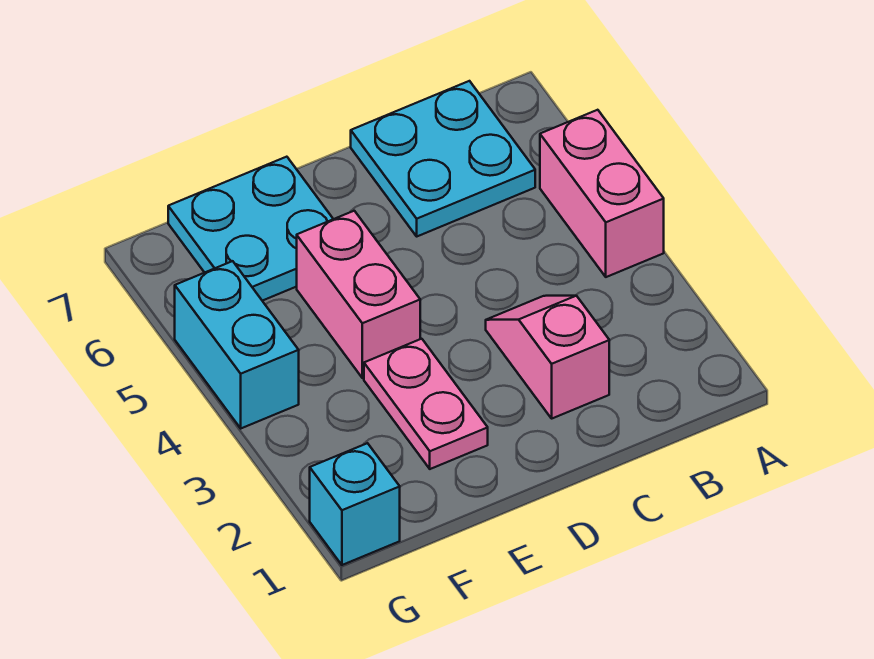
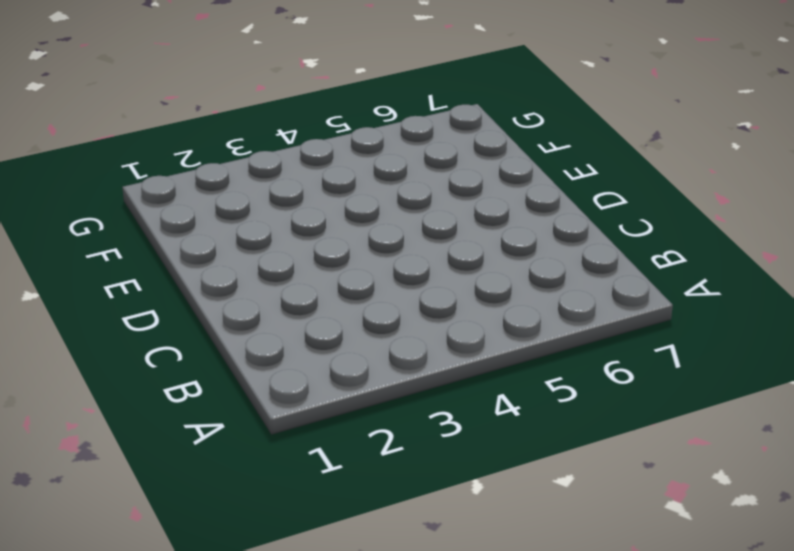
none -> pink brick A4:A5 level 1
none -> cyan plate B6:C7 level 1

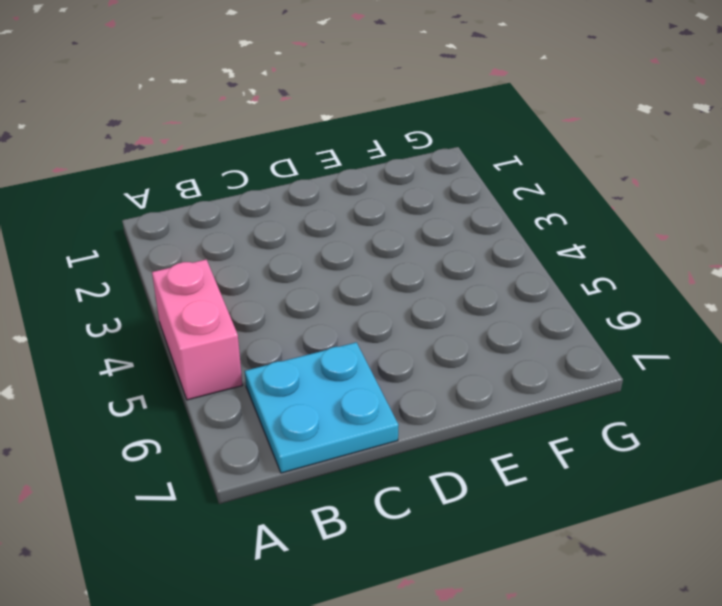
none -> pink slope C2:C3 level 1 top 2
none -> pink plate E2:E3 level 1

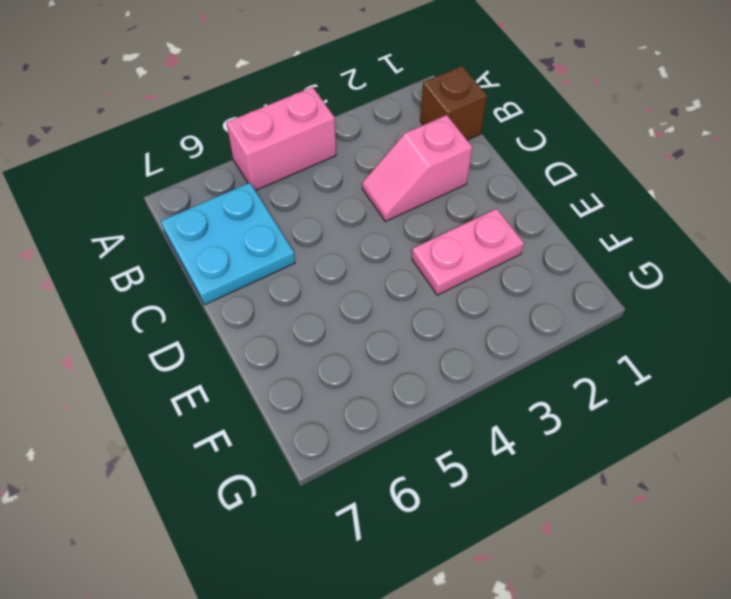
brown brick B1 level 1 -> none
none -> pink brick E4:E5 level 1
none -> cyan plate E6:F7 level 1

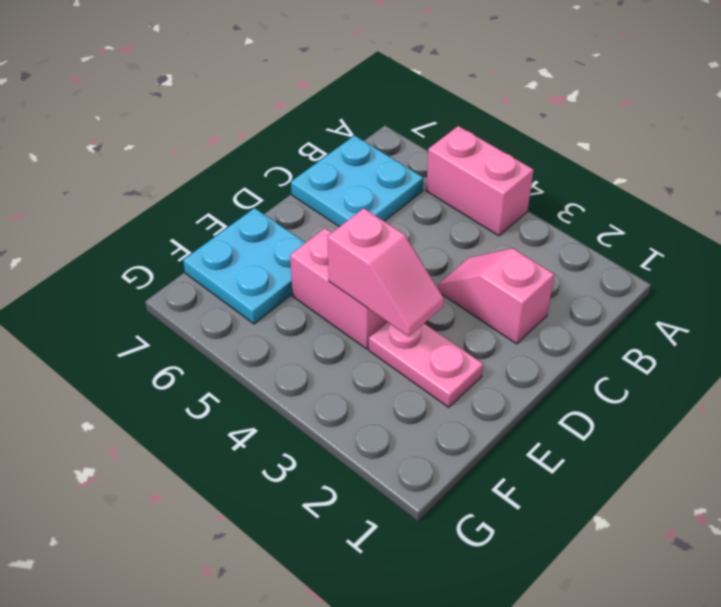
pink slope E3:E4 level 2 top 4 -> none
none -> cyan brick G1 level 1
none -> cyan brick G4:G5 level 1

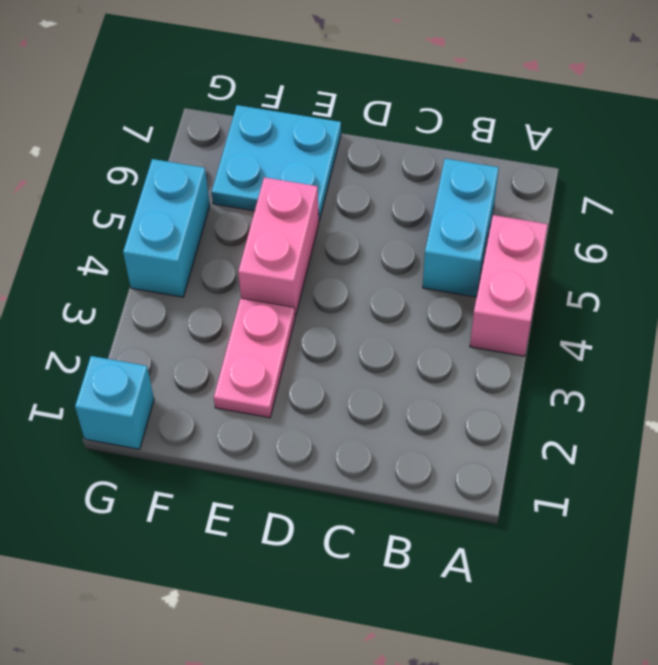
cyan brick B5:B6 level 1 -> cyan plate B6:C7 level 1
none -> pink slope C2:C3 level 1 top 2

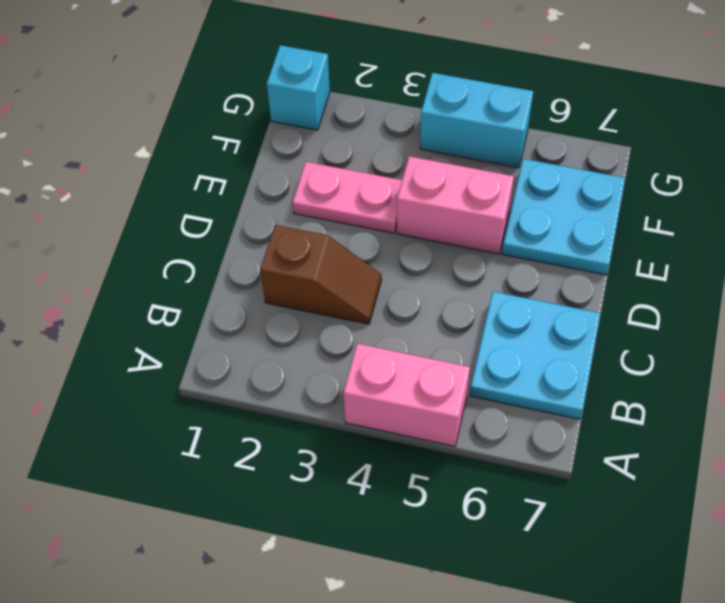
brown slope C2:C3 level 1 top 2 -> pink slope C2:C3 level 1 top 2

